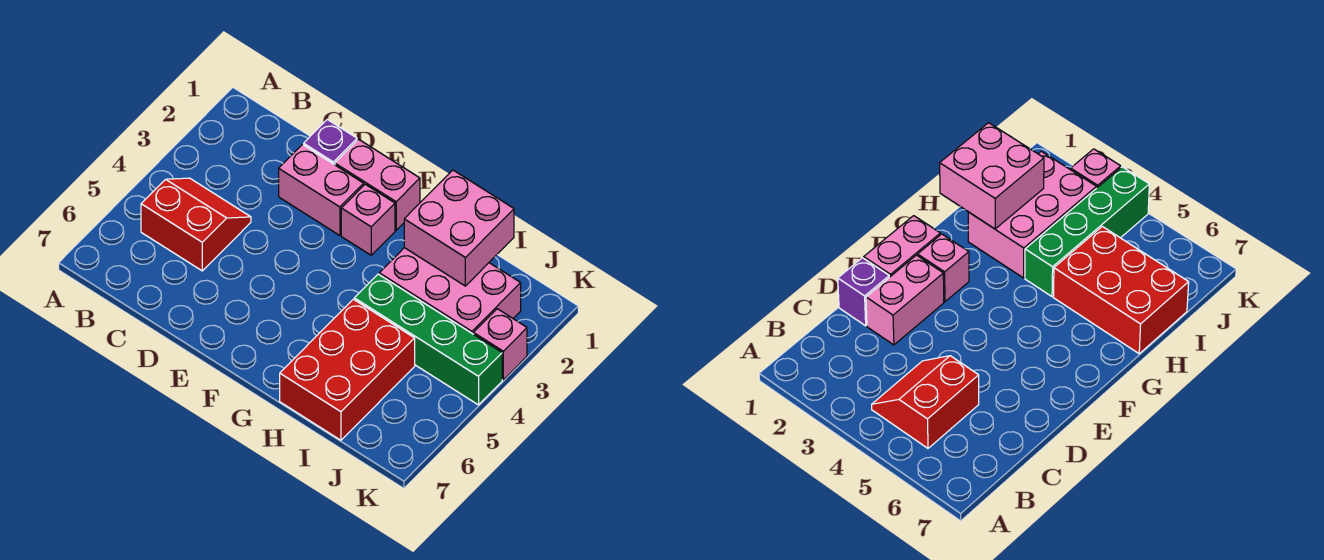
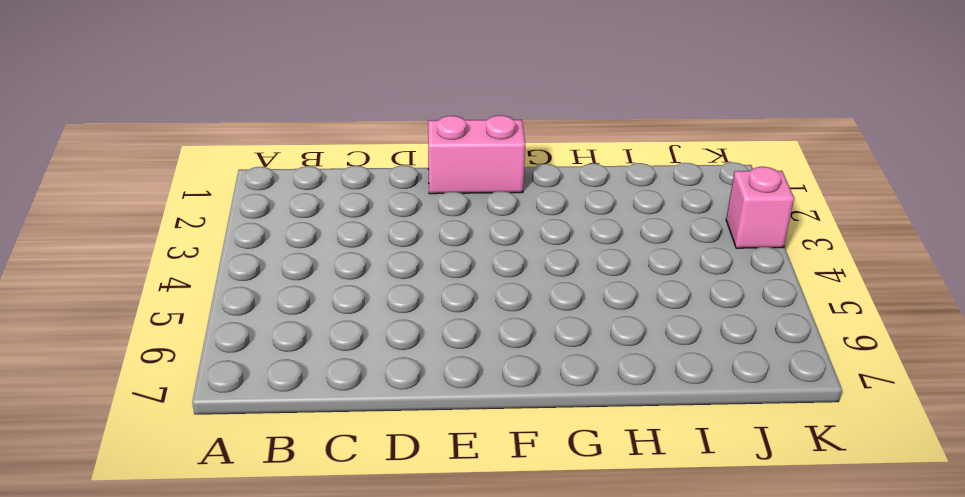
none -> red slope B4:C5 level 1 top 5
none -> purple brick D1 level 1

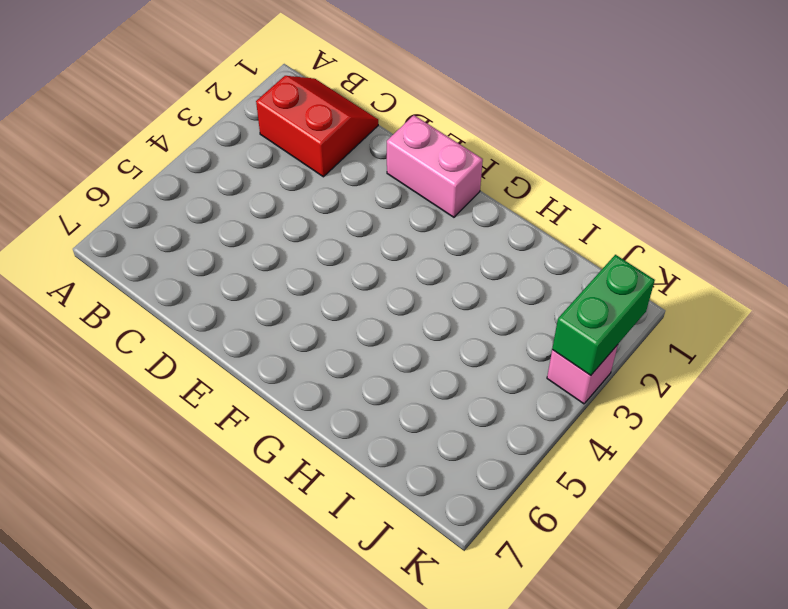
red slope B1:C2 level 1 top 2 -> red slope B4:C5 level 1 top 5
green brick K2:K3 level 2 -> none
none -> purple brick D1 level 1
none -> pink brick D2:E2 level 1

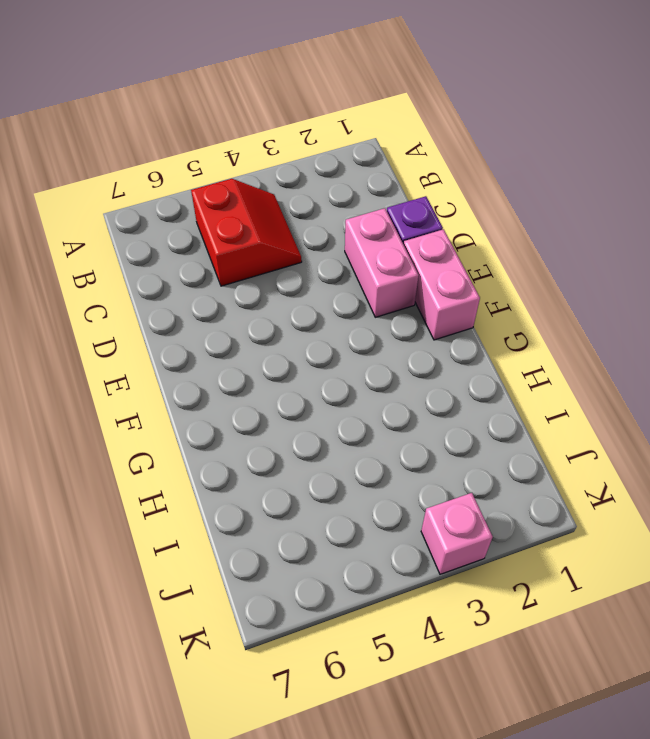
none -> pink brick F2 level 1
none -> pink brick H2:J3 level 1

